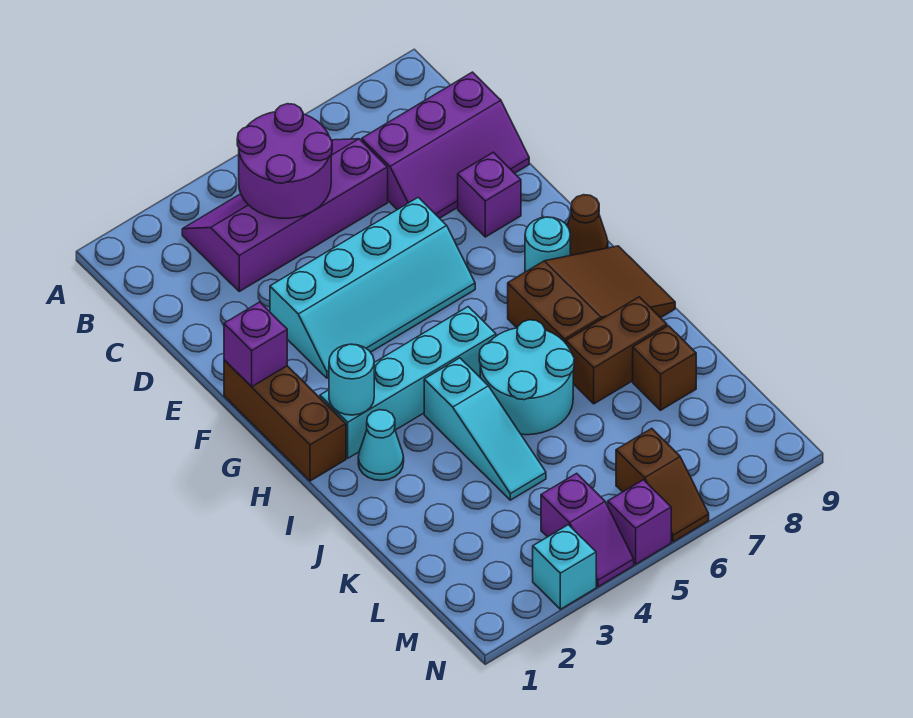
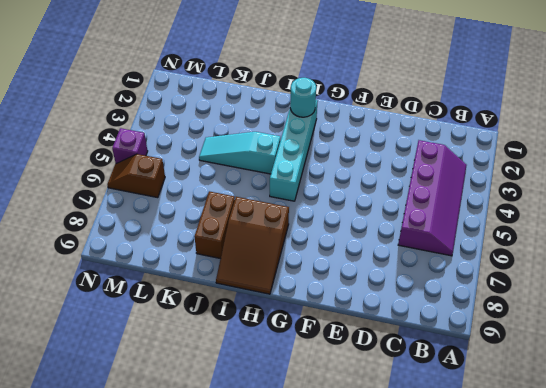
none -> purple slope C7:D9 level 1 top C
none -> cyan slope E3:F6 level 1 top E
none -> purple brick E8 level 1

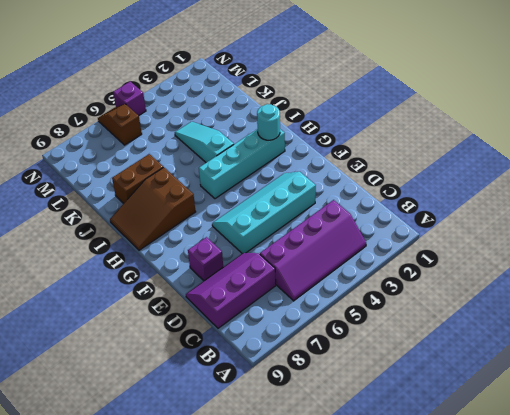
none -> brown brick F1:H1 level 1
none -> cyan round brick G8 level 1
none -> brown cone G9 level 1

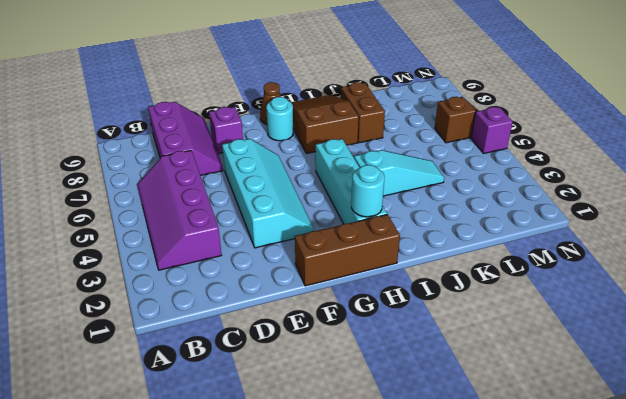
none -> cyan cone I2 level 1
none -> cyan round brick I5:J6 level 1
none -> brown brick K8 level 1

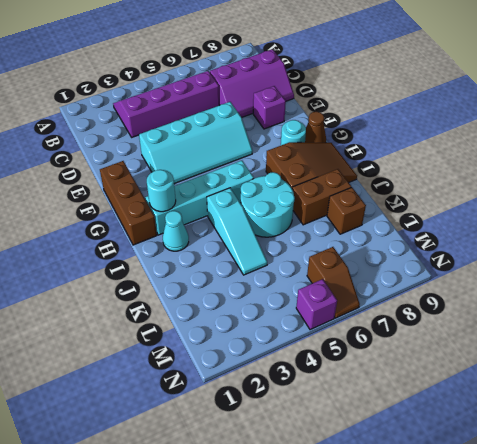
none -> purple slope M4:N4 level 1 top M
none -> cyan brick N3 level 1
none -> purple round brick B4:C5 level 2

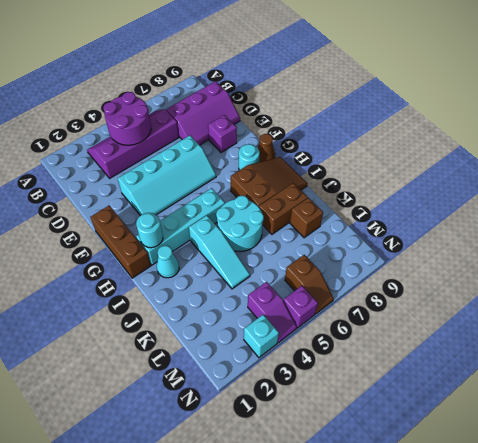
none -> purple brick F1 level 2

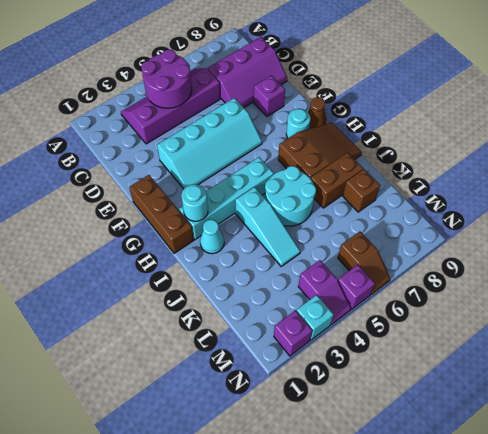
purple brick N2 level 1 -> purple brick F1 level 2

